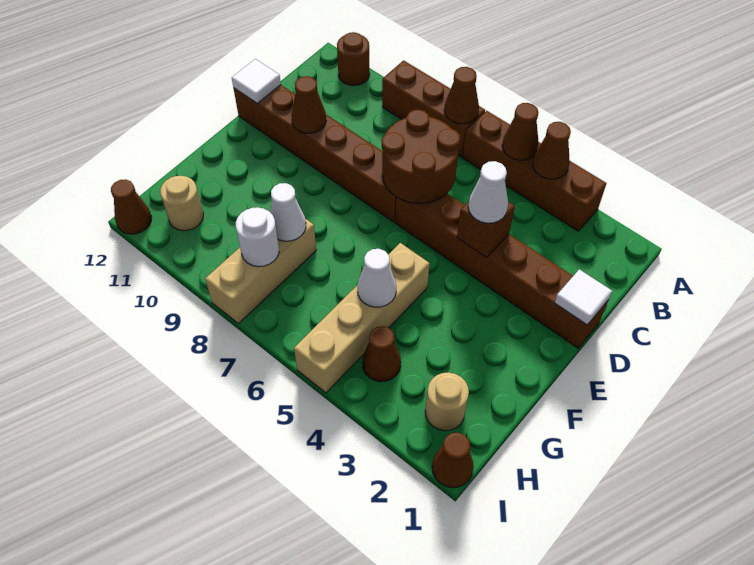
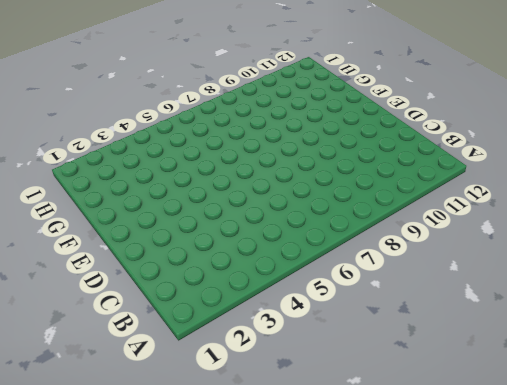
none -> brown brick A3:A6 level 1
none -> brown brick A7:A9 level 1
none -> brown round brick A11 level 1

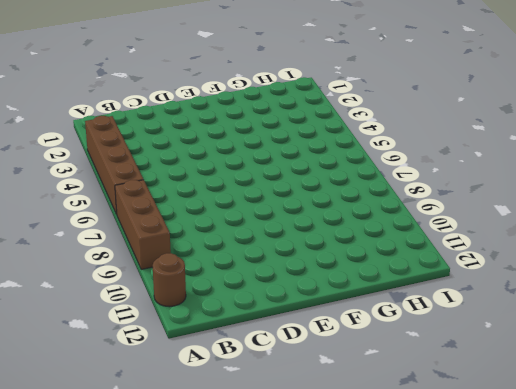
none -> brown brick D1:D6 level 1
none -> brown brick D7:D12 level 1
none -> tan brick F5:I5 level 1

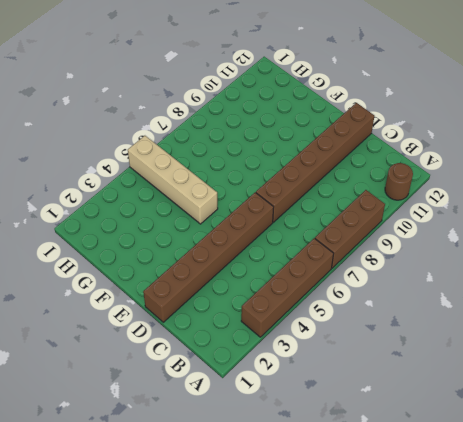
none -> tan brick G8:I8 level 1
none -> tan round brick H2 level 1
none -> brown cone H4 level 1

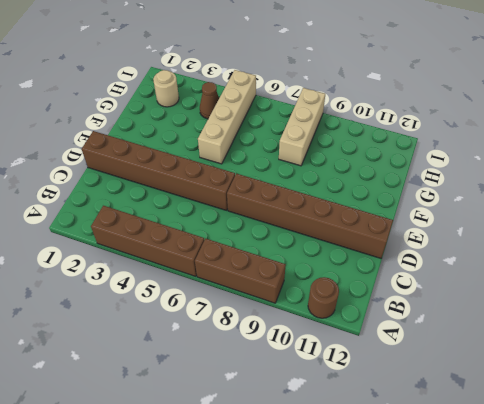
none -> tan round brick H11 level 1
none -> brown cone I1 level 1
none -> brown cone I12 level 1

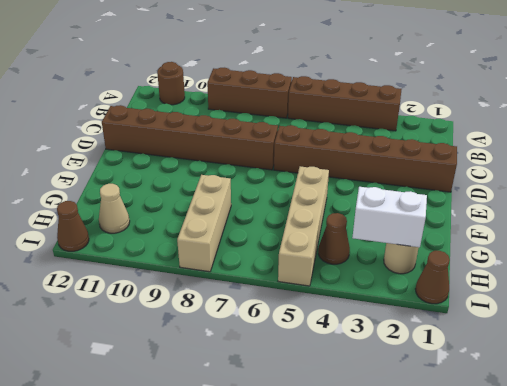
white brick H2:H3 level 2 -> none
tan cone H11 level 1 -> tan round brick H11 level 1
none -> brown cone A4 level 2
none -> brown cone A5 level 2
none -> brown cone A7 level 2

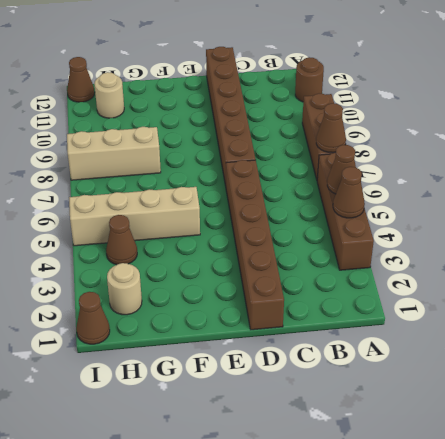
none -> brown round brick C6:D7 level 2
none -> white tile D1 level 2
none -> brown brick D4 level 2

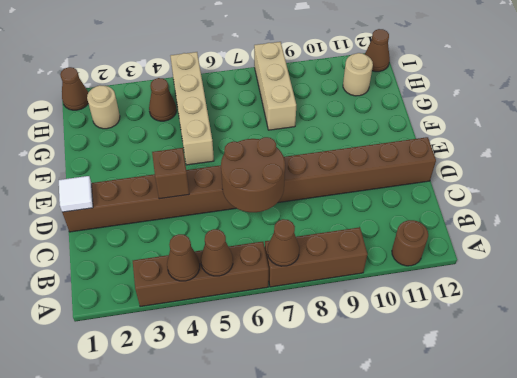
none -> brown cone D10 level 2
none -> white tile D12 level 2
none -> white cone G5 level 2

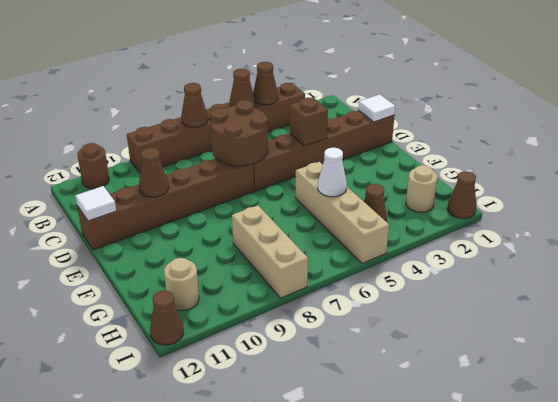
none -> white cone G8 level 2
none -> white round brick H8 level 2
none -> white cone D4 level 3

